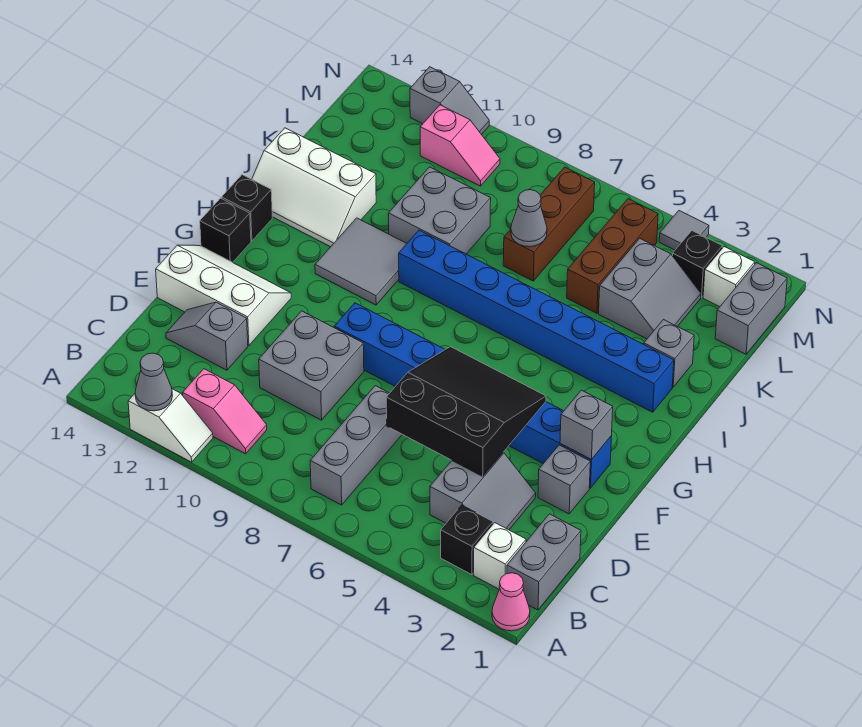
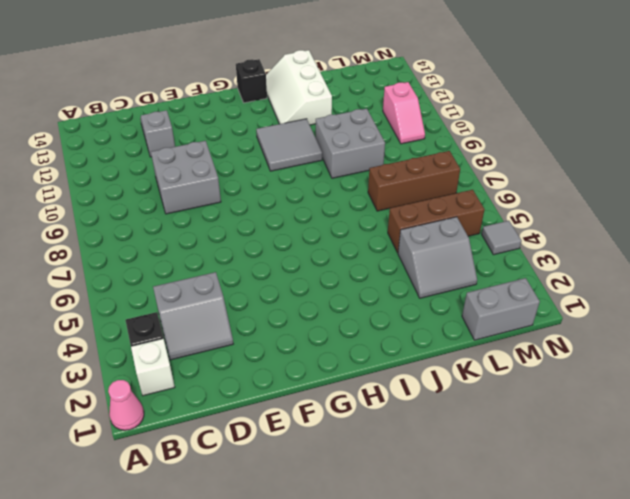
none -> white slope A11:A12 level 1 top 12
none -> grey brick B1:C1 level 1
none -> grey brick B7:D7 level 1
none -> pink slope B10:B11 level 1 top 11

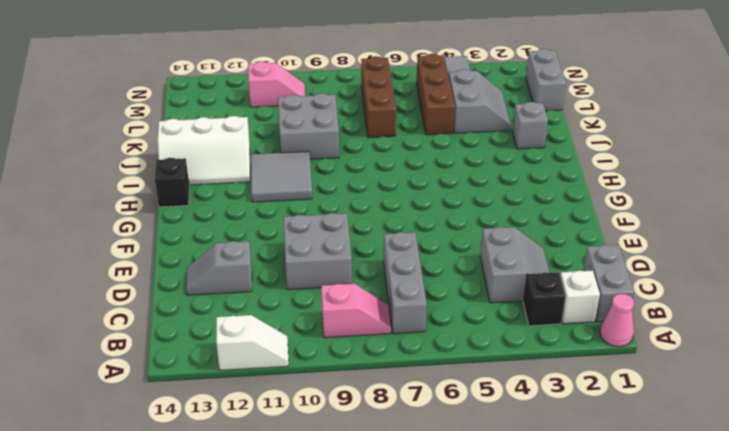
pink slope B8:B9 level 1 top 9 -> pink slope B10:B11 level 1 top 11
none -> grey brick E2 level 1
none -> white slope E12:F14 level 1 top E
none -> blue brick F2:F9 level 1
none -> black brick G14 level 1

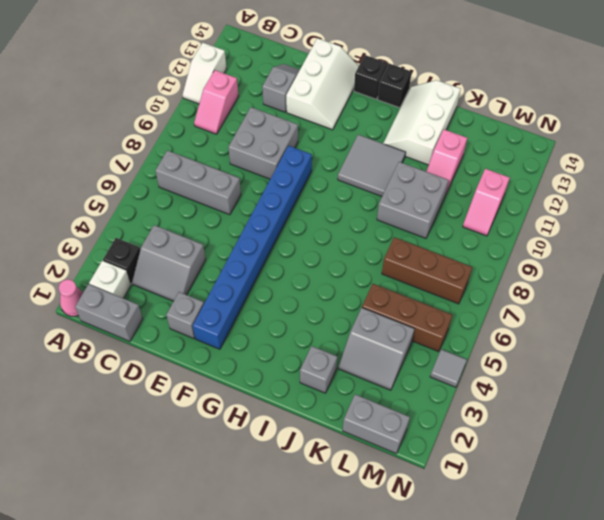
pink slope K11:K12 level 1 top 12 -> none
none -> blue brick I2:I9 level 1
none -> white brick M2 level 1
none -> black brick M3 level 1
none -> grey slope N11:N12 level 1 top 12

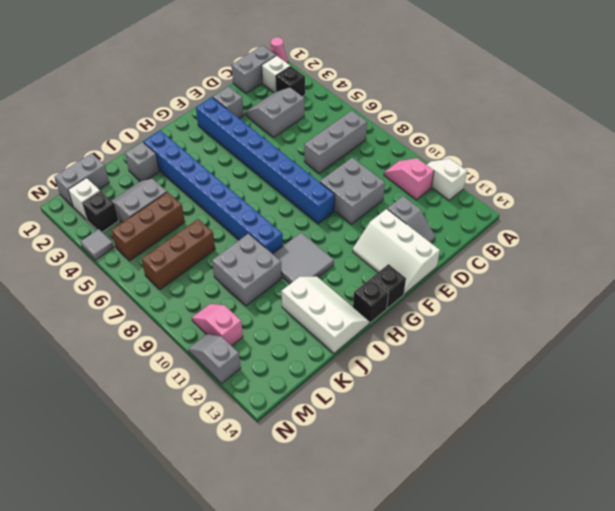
none -> grey cone A12 level 2
none -> black slope D4:F6 level 2 top D
none -> grey brick F2 level 2
none -> grey cone K7 level 2

